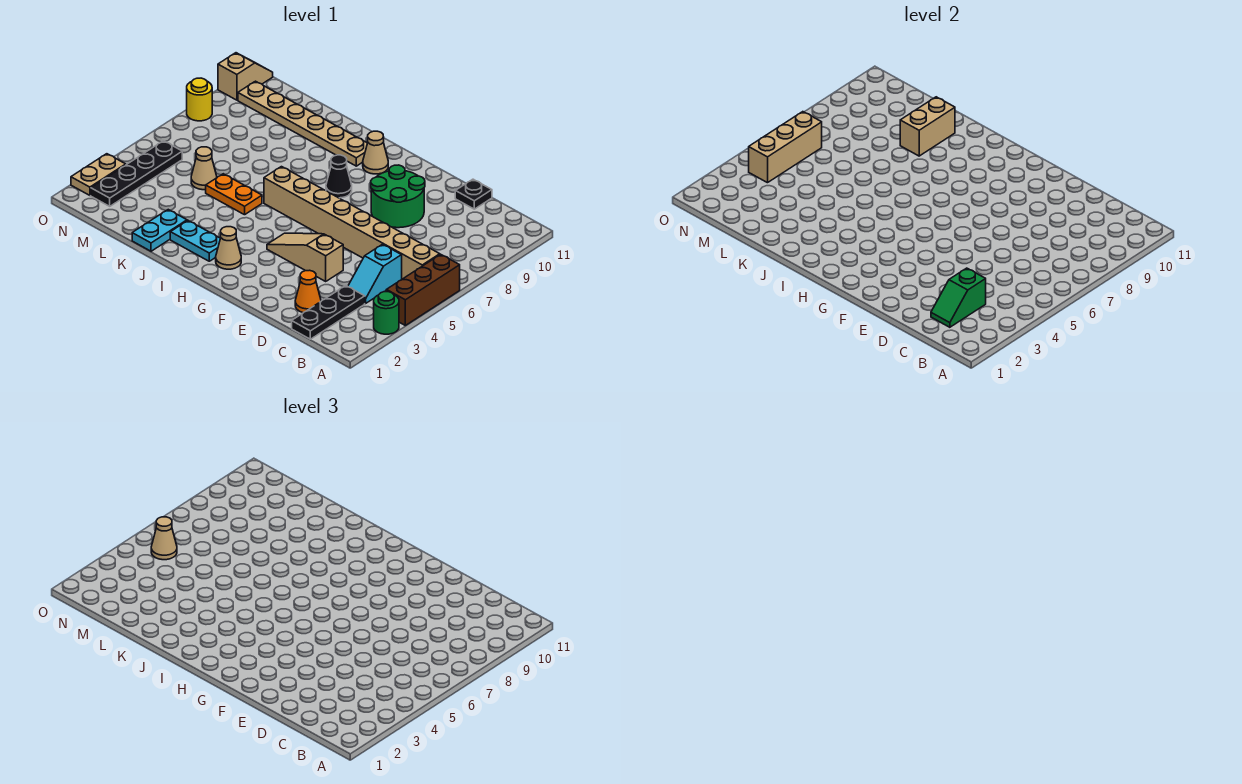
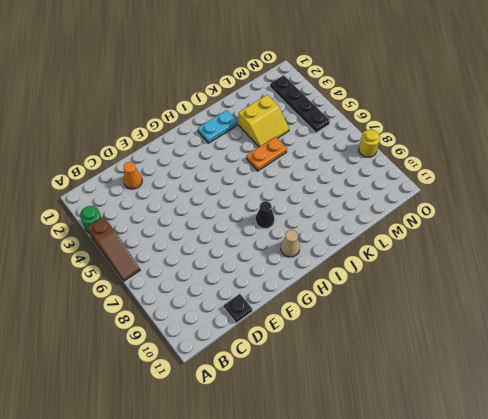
brown slope A4:A6 level 1 top 4 -> brown brick A4:A6 level 1
yellow slope K3:L4 level 1 top 3 -> none
none -> tan brick B6:I6 level 1
none -> black plate C1:C3 level 1
none -> cyan slope C4:C5 level 1 top 5

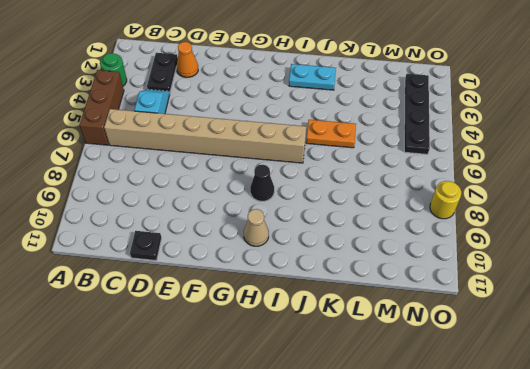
black plate C2:C3 level 1 -> black plate C1:C3 level 1
none -> tan slope E4:G4 level 1 top E
none -> green round brick E8:F9 level 1
none -> tan cone H2 level 1

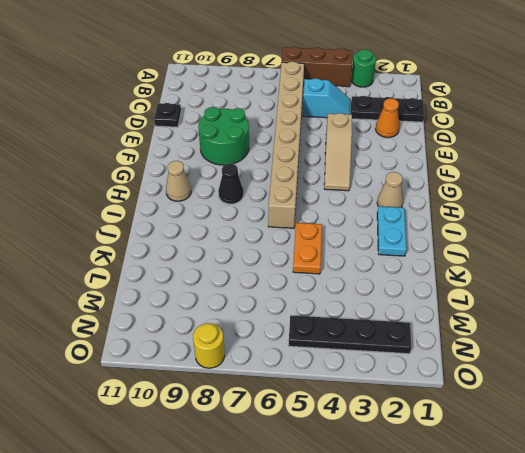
none -> tan plate I10:N10 level 1
none -> cyan plate K1:K2 level 1
none -> tan cone L5 level 1

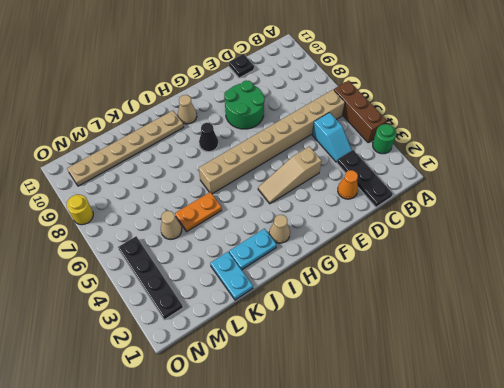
none -> tan plate O2:O3 level 1
none -> tan slope O10:O11 level 1 top 10
none -> green slope C2:C3 level 2 top 3

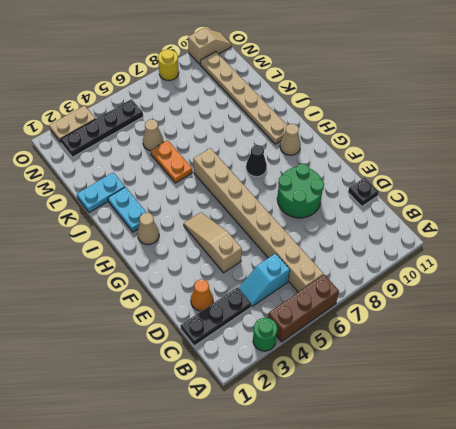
none -> green slope C2:C3 level 2 top 3
none -> tan brick K9:K10 level 2
none -> tan brick N4:N6 level 2

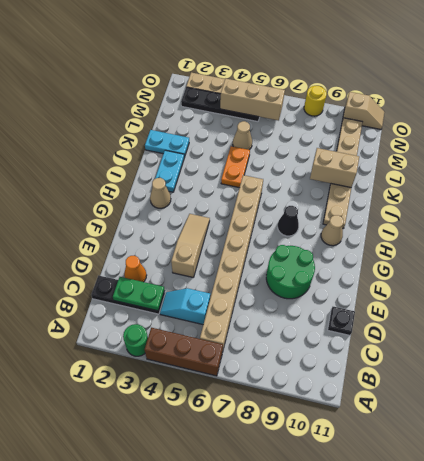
green plate C2:C3 level 2 -> green slope C2:C3 level 2 top 3
none -> tan cone N5 level 3

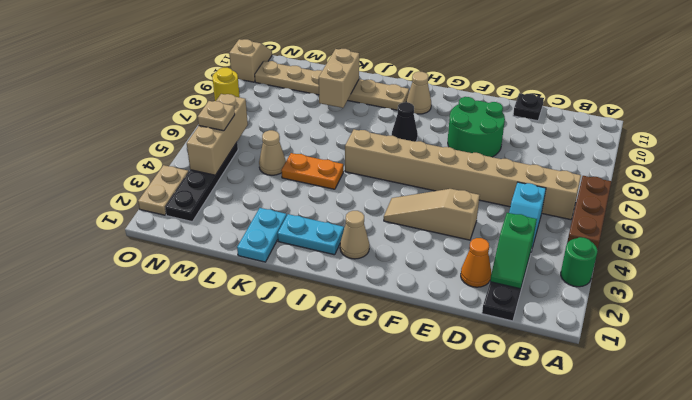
tan plate N5 level 3 -> tan cone N5 level 3

